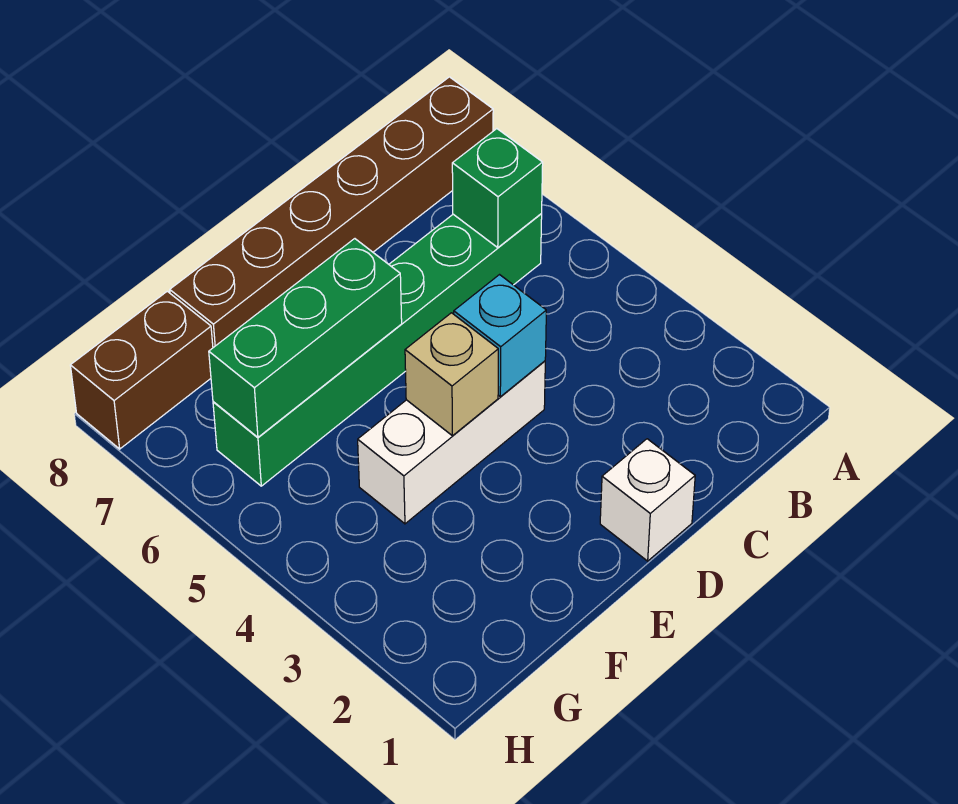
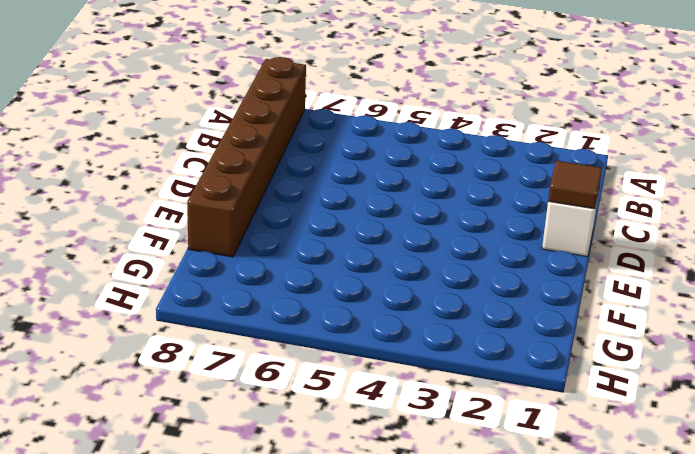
brown tile D1 level 2 -> none
none -> green brick B6:G6 level 1
none -> white brick D4:F4 level 1

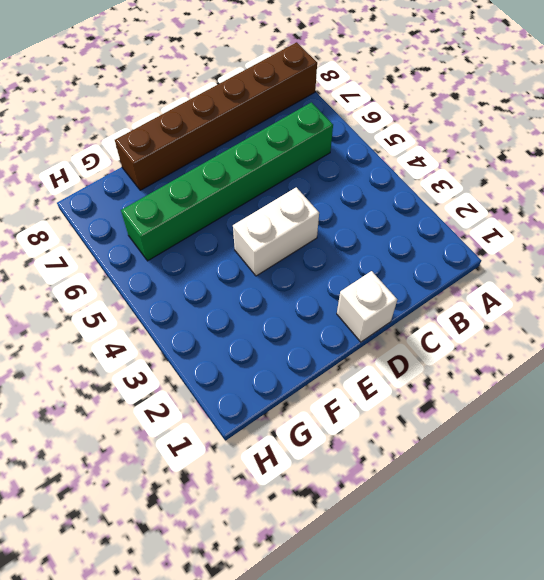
white brick D4:E4 level 1 -> white brick D4:F4 level 1
none -> brown brick G8:H8 level 1
none -> green brick B6 level 2

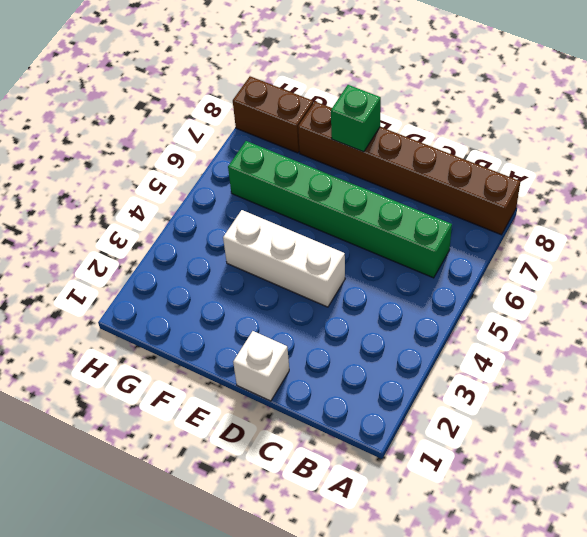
green brick E8 level 2 -> green brick B6 level 2
none -> cyan brick D4 level 2
none -> tan brick E4 level 2

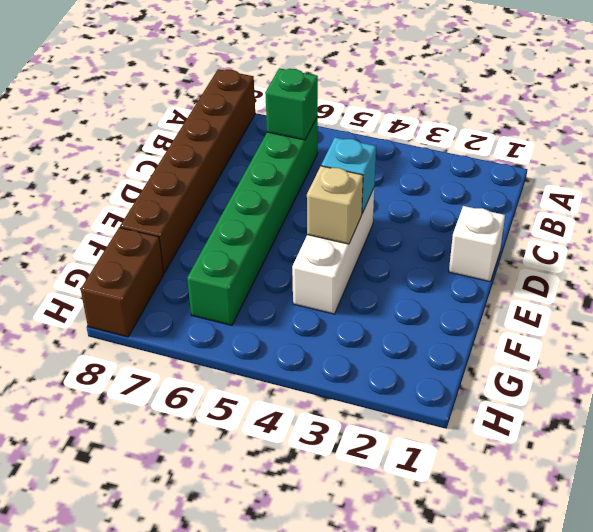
none -> green brick E6:G6 level 2

